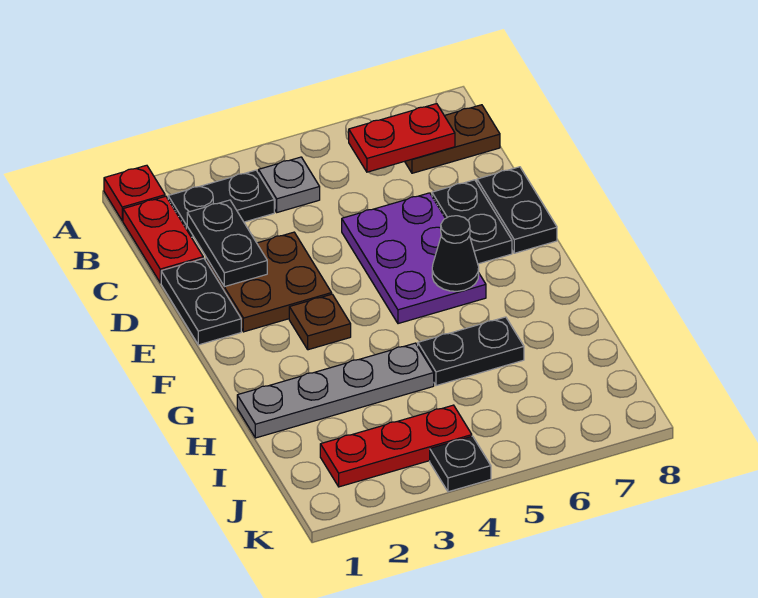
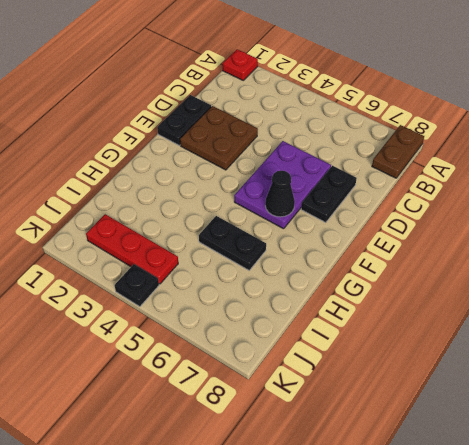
brown plate A8:B8 level 1 -> brown plate B7:B8 level 1
none -> red plate B1:C1 level 1
none -> black plate B2:B3 level 1
none -> grey plate B4 level 1

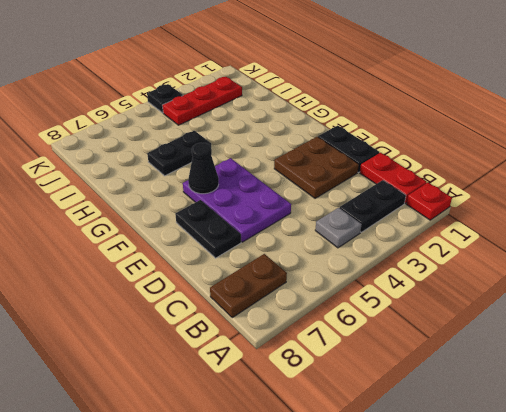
none -> black plate D8:E8 level 1
none -> brown plate F3 level 1
none -> grey plate H1:H4 level 1

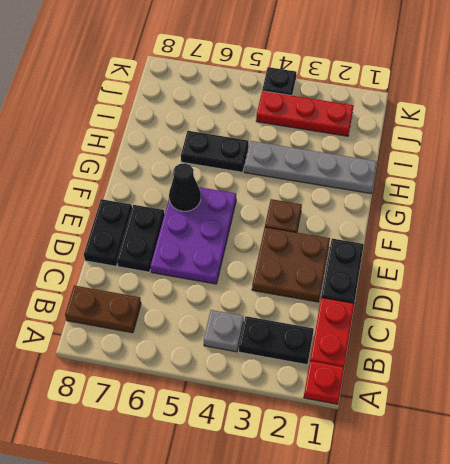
none -> red plate B6:B7 level 2
none -> black plate C2:D2 level 2

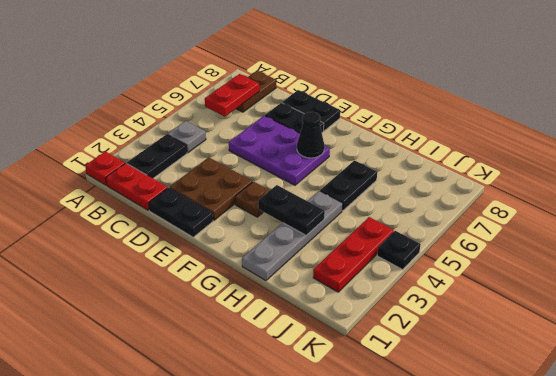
black plate G3:H3 level 2 -> black plate C2:D2 level 2

